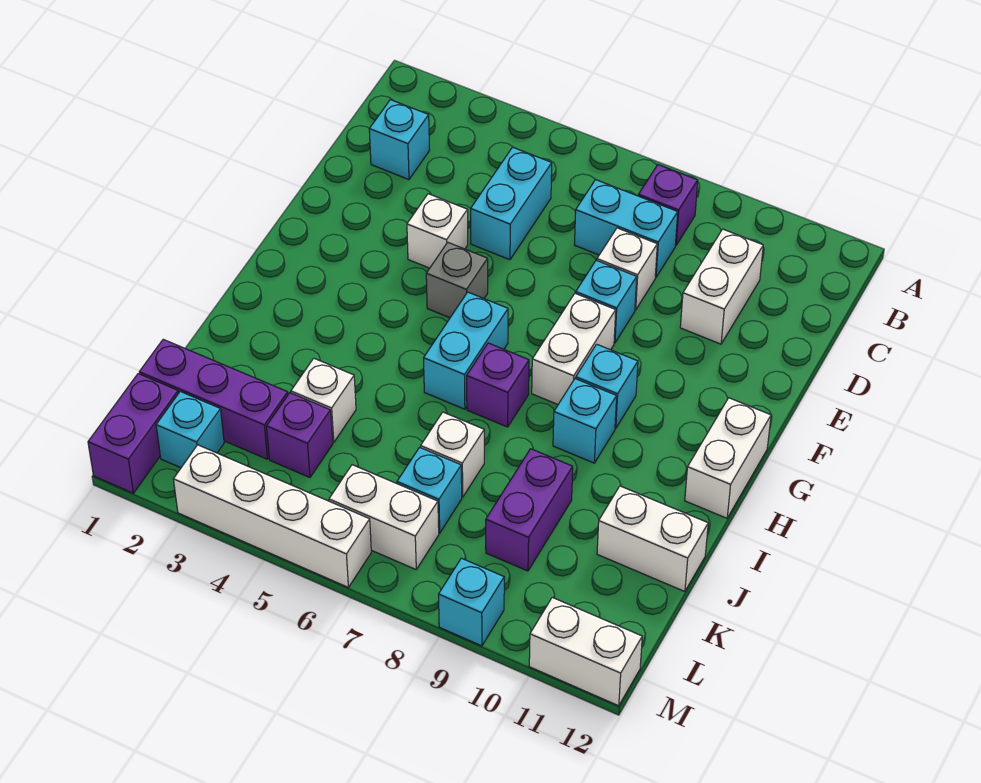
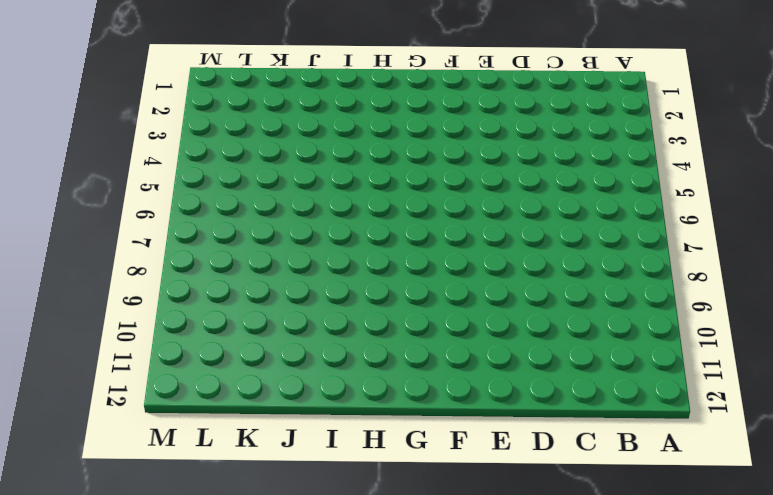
none -> purple brick B8 level 1
none -> cyan brick C2 level 1
none -> cyan brick C5:D5 level 1

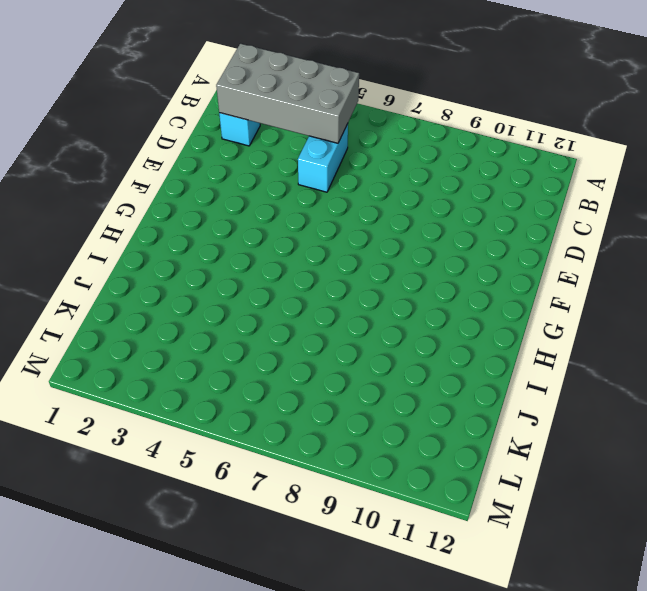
grey brick B2:C5 level 2 -> none
none -> purple brick B8 level 1
none -> cyan brick C7:C8 level 1
none -> white brick C10:D10 level 1

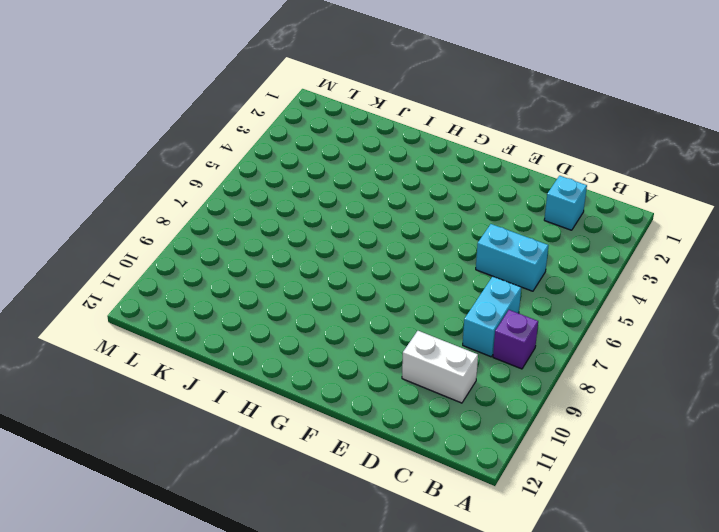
none -> white brick D8 level 1
none -> white brick E4 level 1
none -> cyan brick E8 level 1

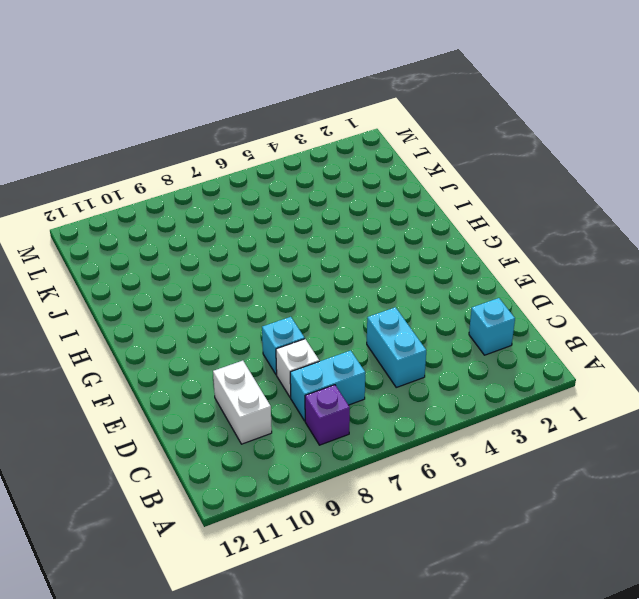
none -> white brick E4 level 1
none -> grey brick F5 level 1
none -> white brick F8:G8 level 1

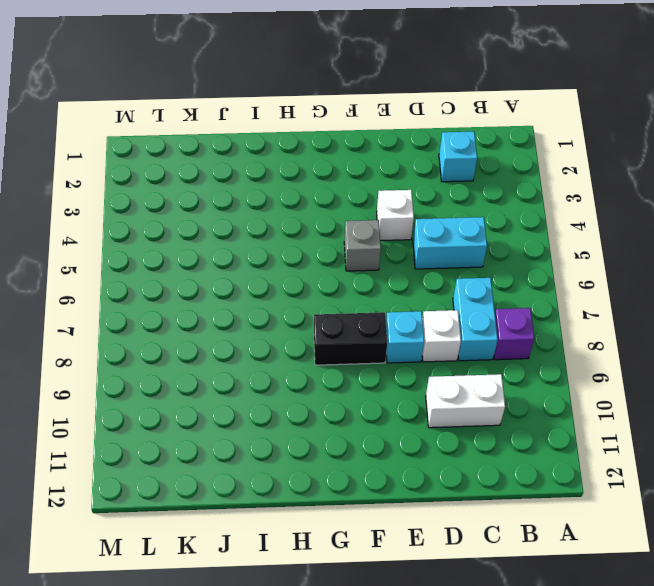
black brick F8:G8 level 1 -> white brick F8:G8 level 1
none -> cyan brick G6:H6 level 1
none -> cyan brick G9 level 1
none -> white brick G12:H12 level 1

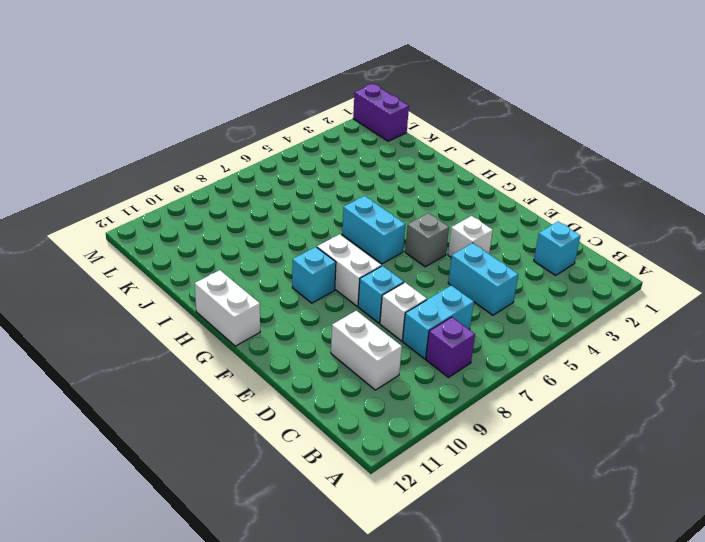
none -> purple brick H7 level 1
none -> cyan brick H9 level 1
none -> white brick J4 level 1

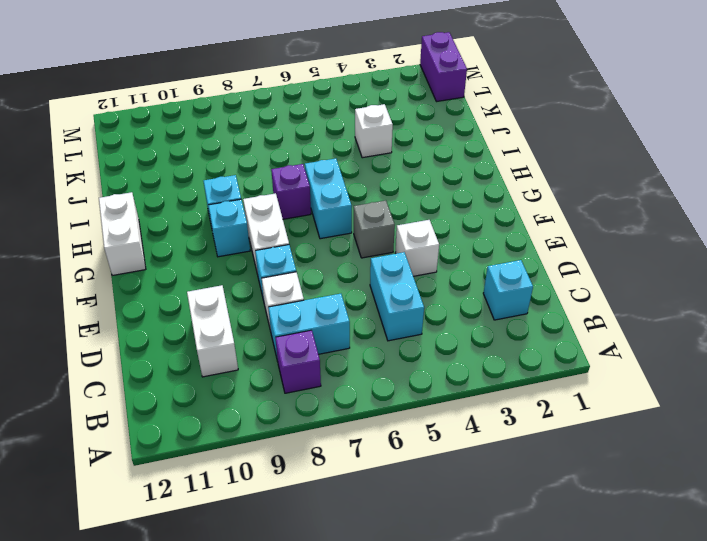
none -> white brick J7 level 1
none -> purple brick J9:K9 level 1
none -> white brick J11:J12 level 1

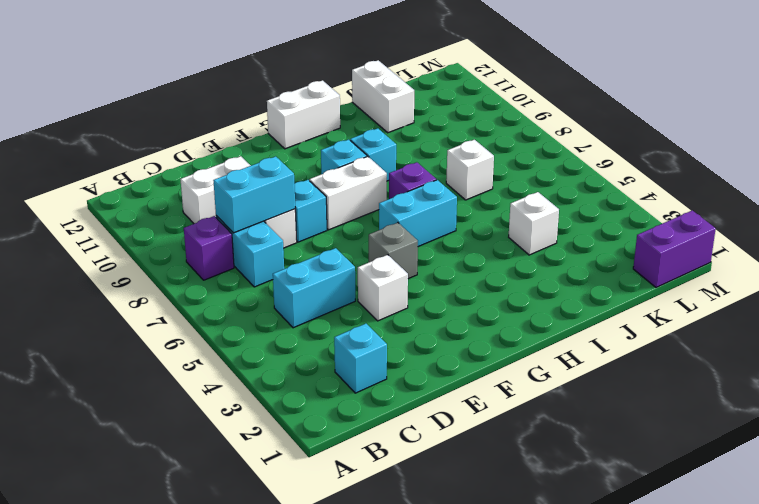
cyan brick C8:D8 level 2 -> none
none -> purple brick J9:K9 level 1
none -> purple brick K1:K3 level 1
none -> purple brick K4 level 1

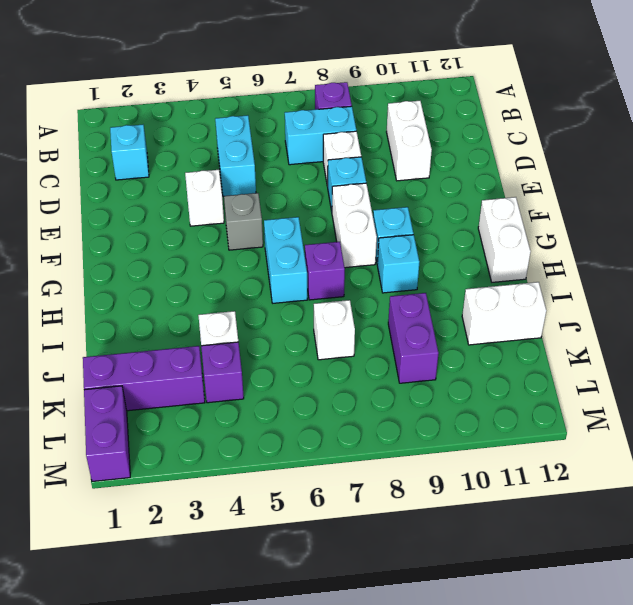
none -> cyan brick K7 level 1
none -> cyan brick L2 level 1
none -> white brick L6:L7 level 1

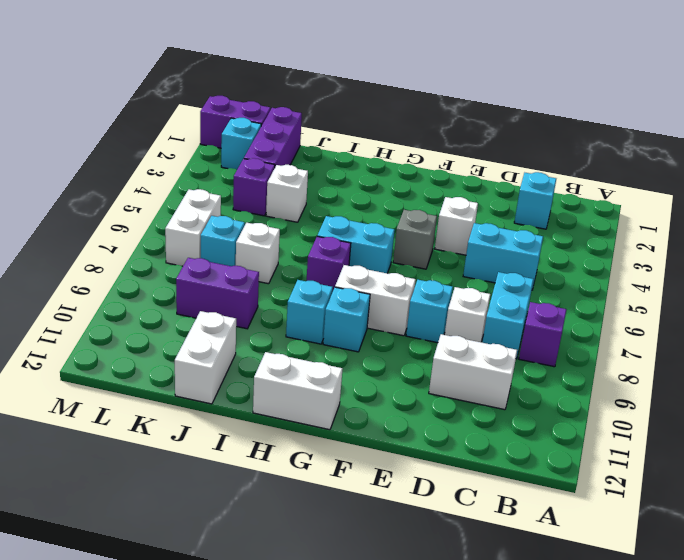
none -> white brick M3:M6 level 1
none -> cyan brick M9 level 1
none -> white brick M11:M12 level 1

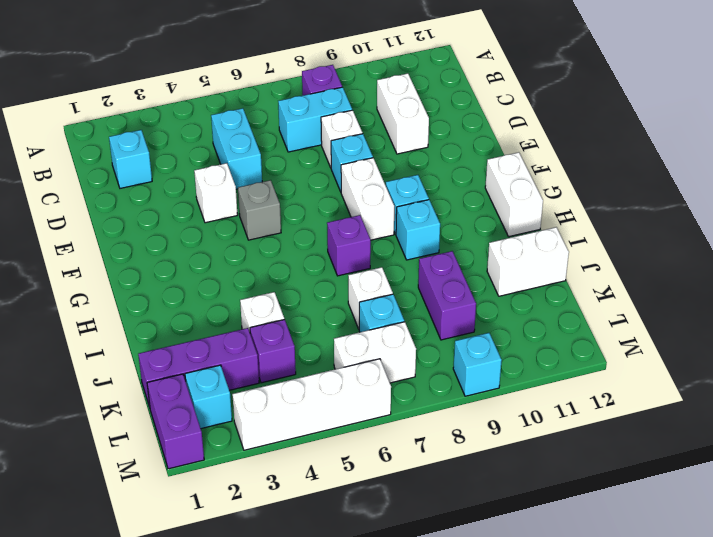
none -> cyan brick G6:H6 level 1
none -> white brick M11:M12 level 1

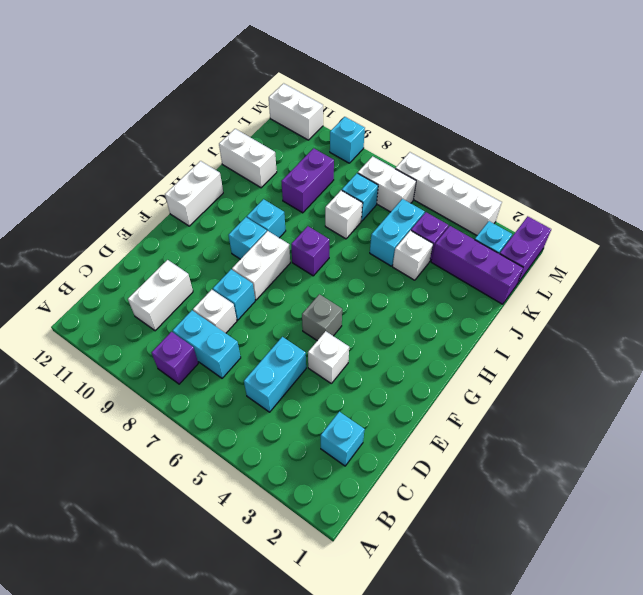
cyan brick J5:K5 level 1 -> cyan brick G6:H6 level 1

